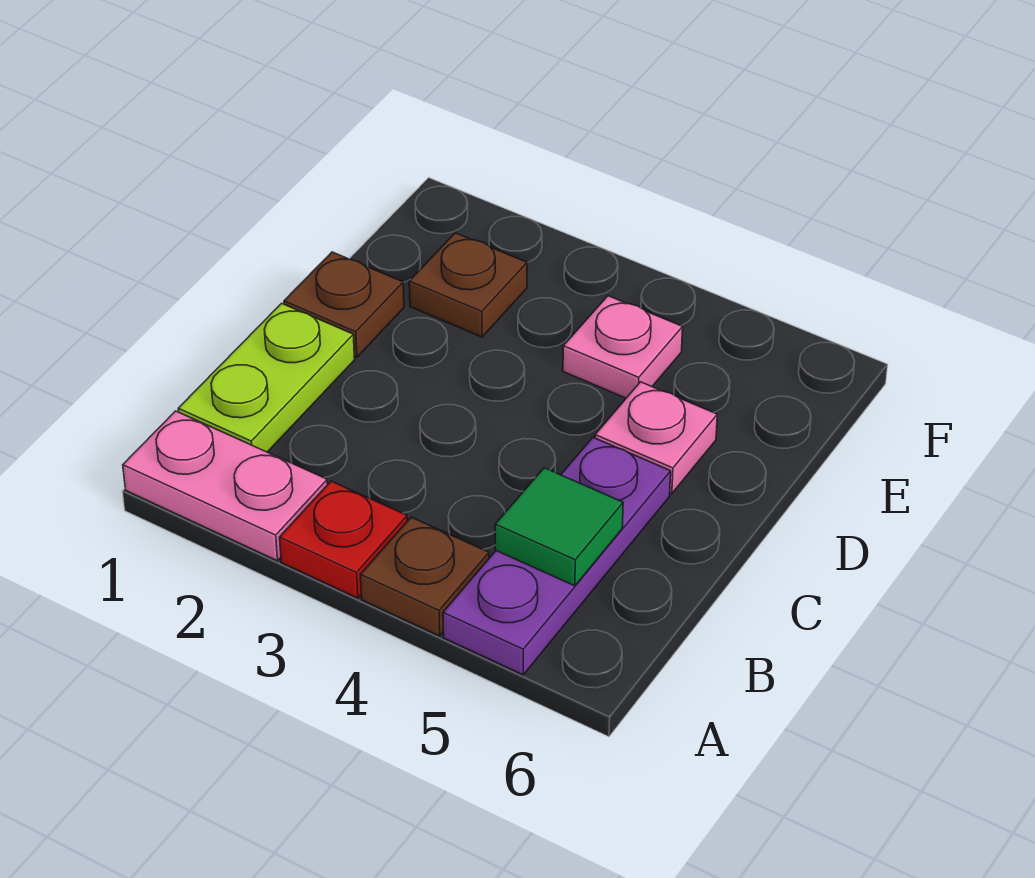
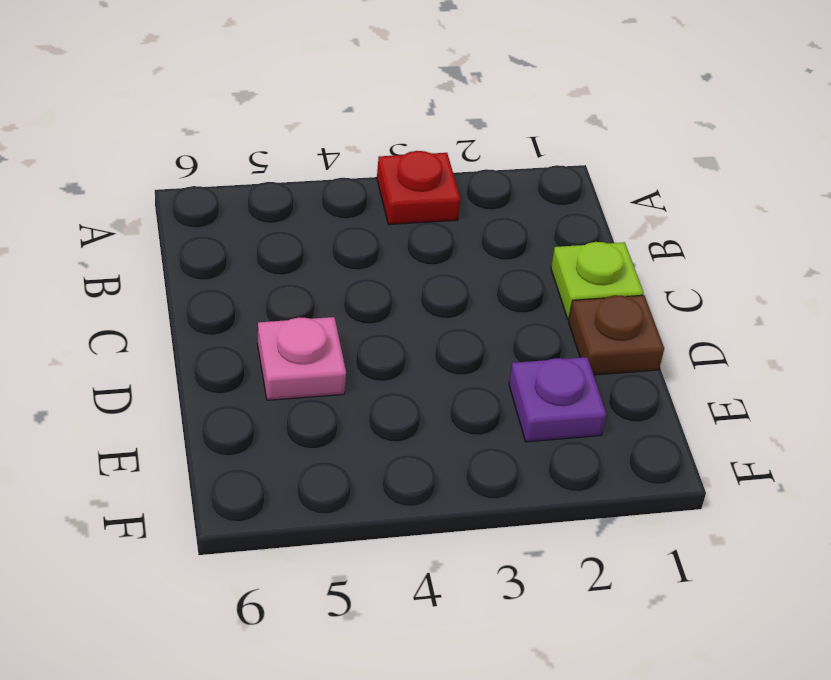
lime plate C1 level 1 -> lime plate B1:C1 level 1
purple plate E2 level 1 -> brown plate E2 level 1
none -> pink plate A1:A2 level 1
none -> brown plate A4 level 1

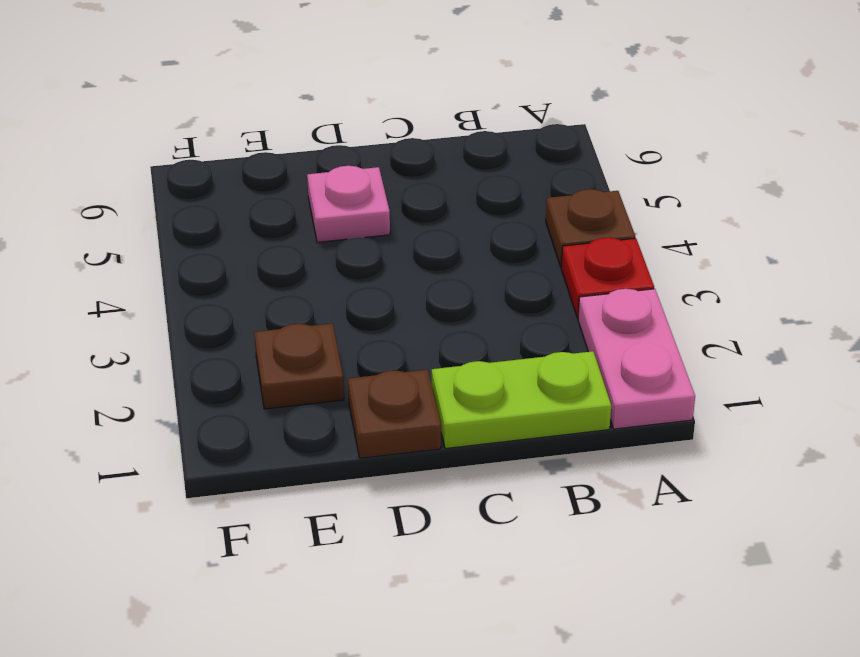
none -> purple plate A5:C5 level 1
none -> pink plate E4 level 1

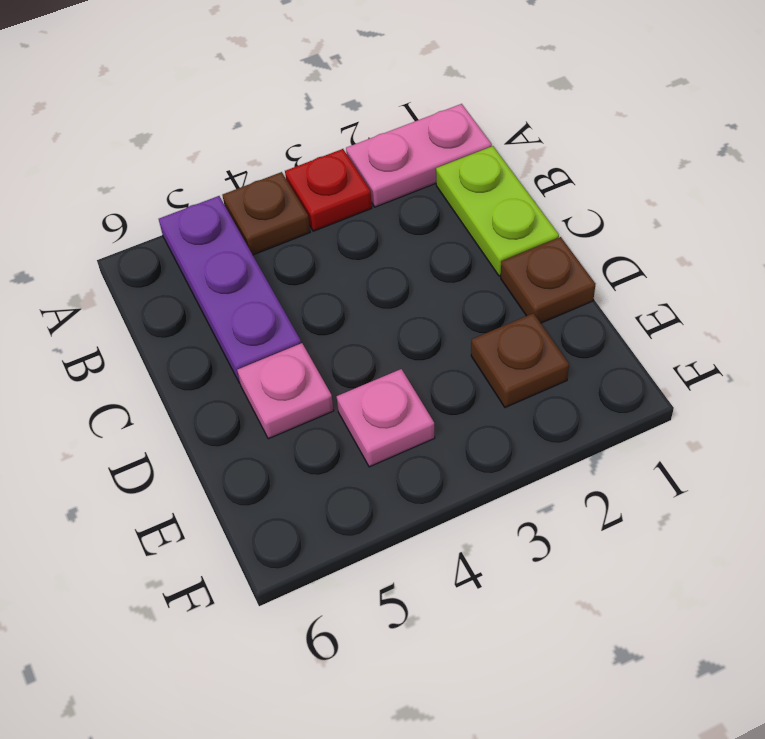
none -> green tile B5 level 2

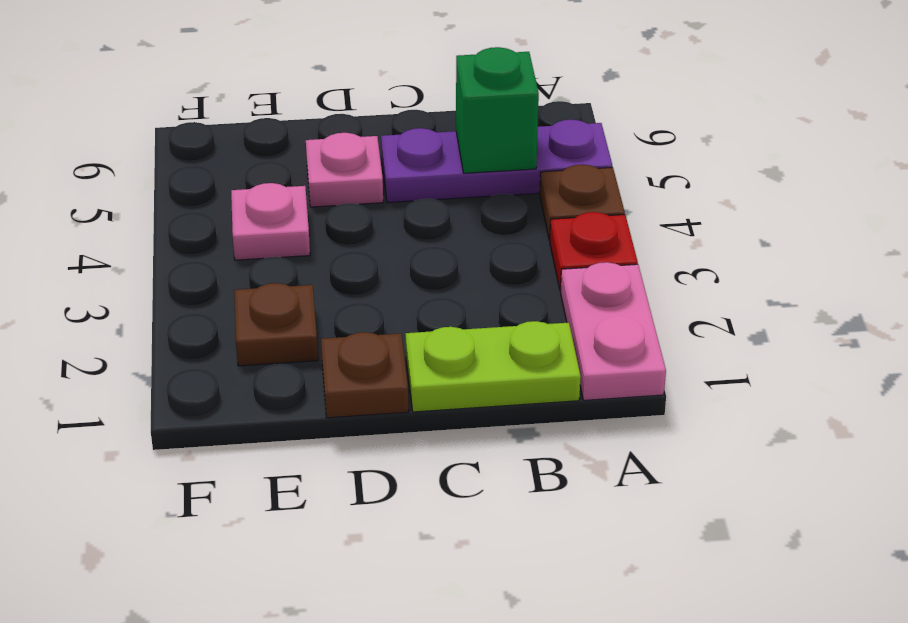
green brick B5 level 2 -> green tile B5 level 2

